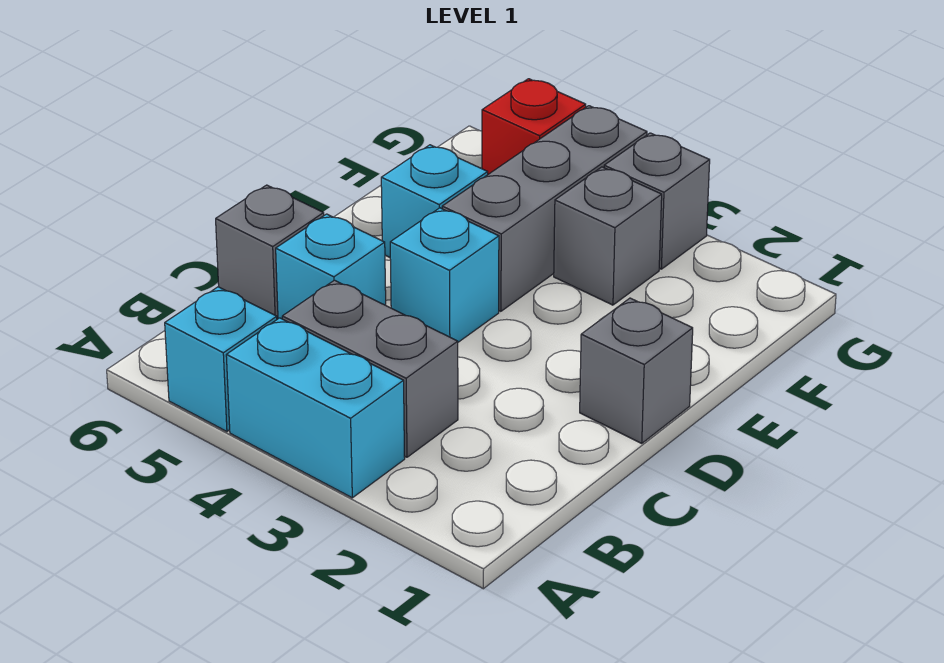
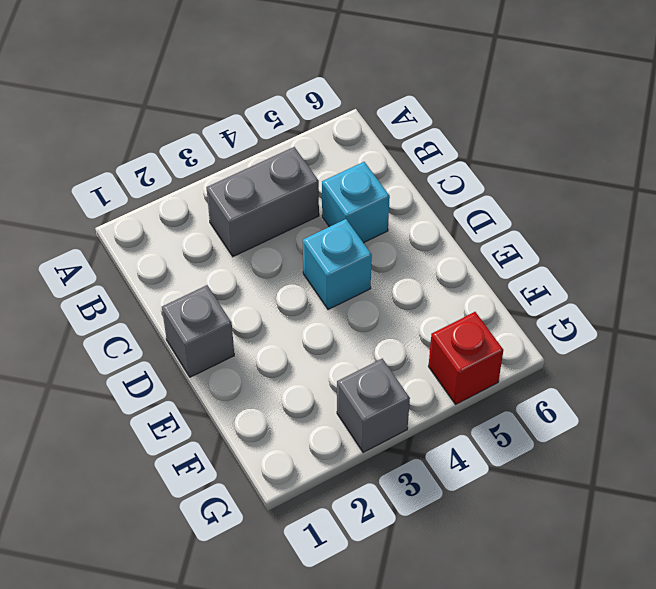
none -> cyan brick A3:A4 level 1
none -> cyan brick A5 level 1
none -> grey brick C6 level 1

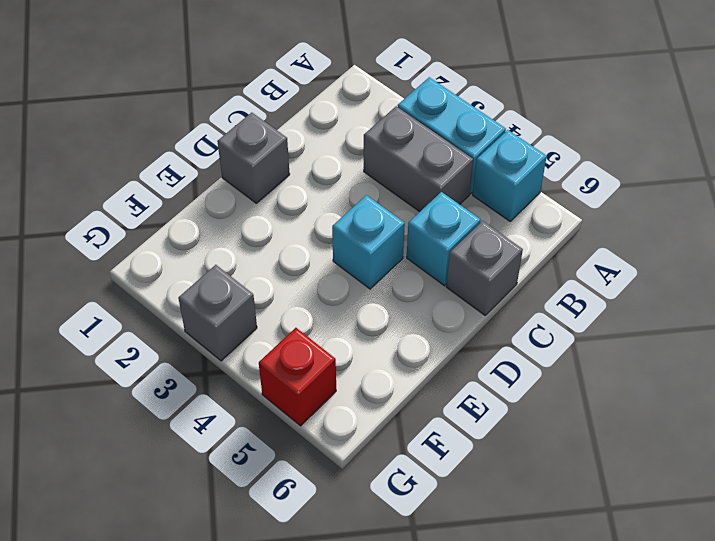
none -> grey brick E4:G4 level 1
none -> cyan brick E5 level 1
none -> grey brick F3 level 1

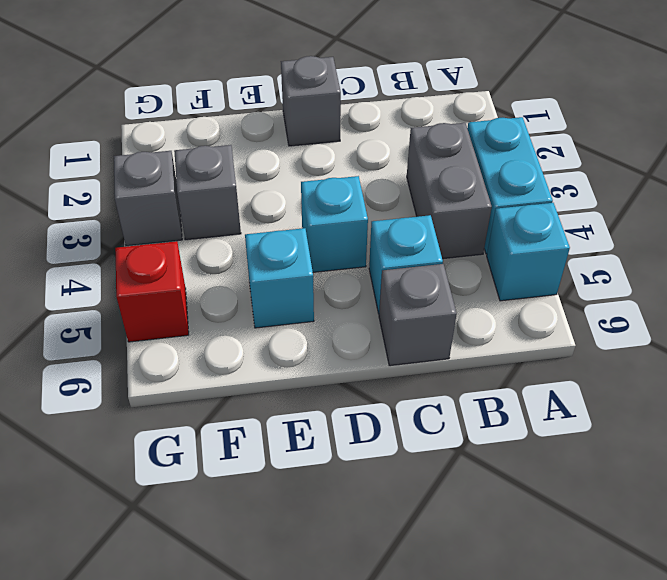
none -> grey brick E4:G4 level 1

